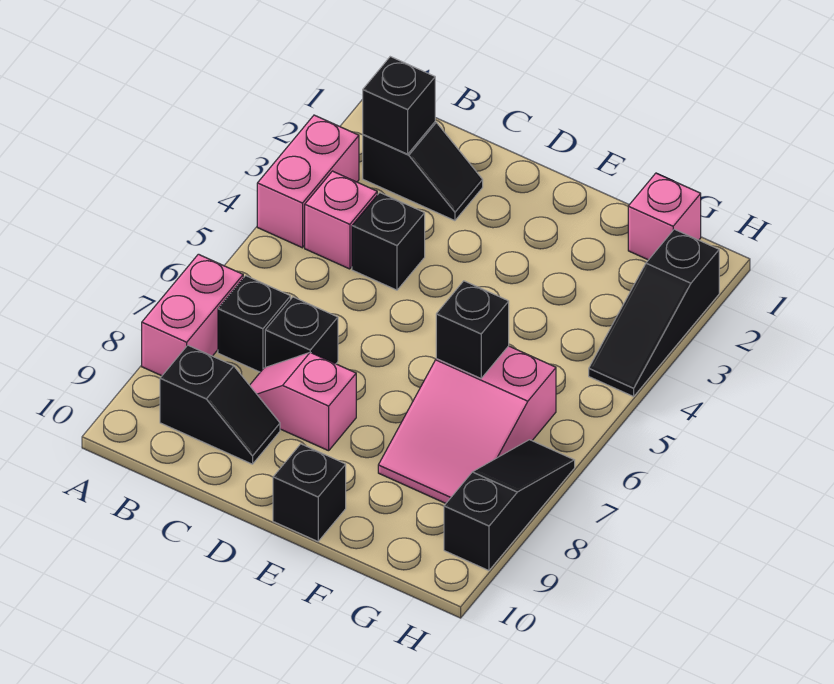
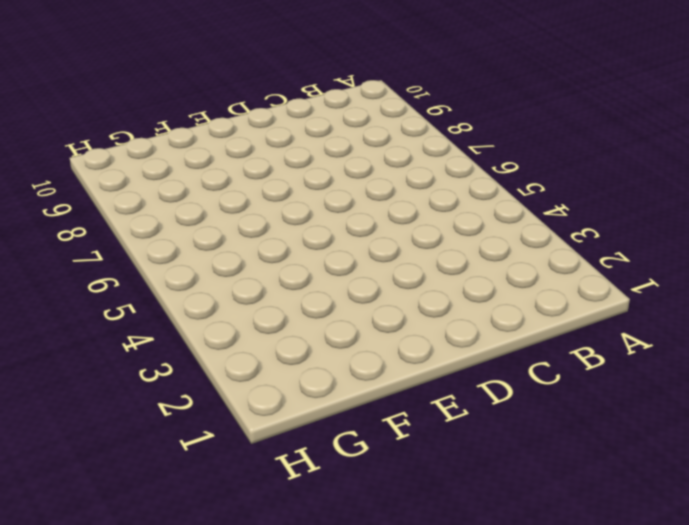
none -> pink brick A3:A4 level 1
none -> pink brick A7:A8 level 1
none -> black slope B2:C2 level 1 top B

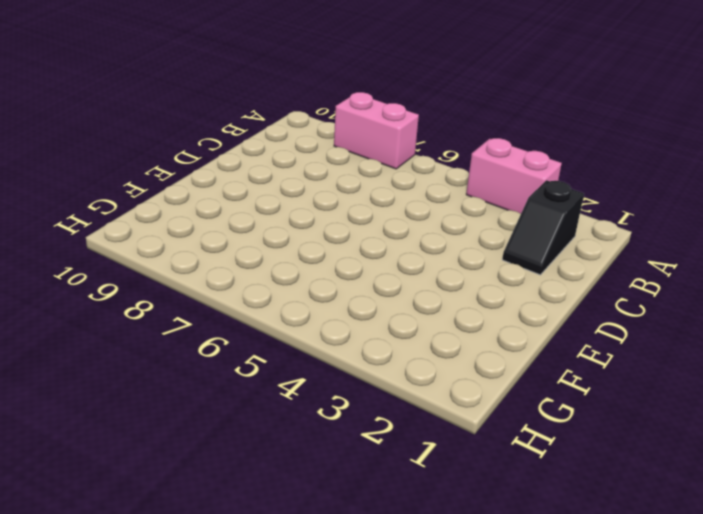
none -> pink brick B4 level 1
none -> black brick B7 level 1
none -> black slope B9:C9 level 1 top B

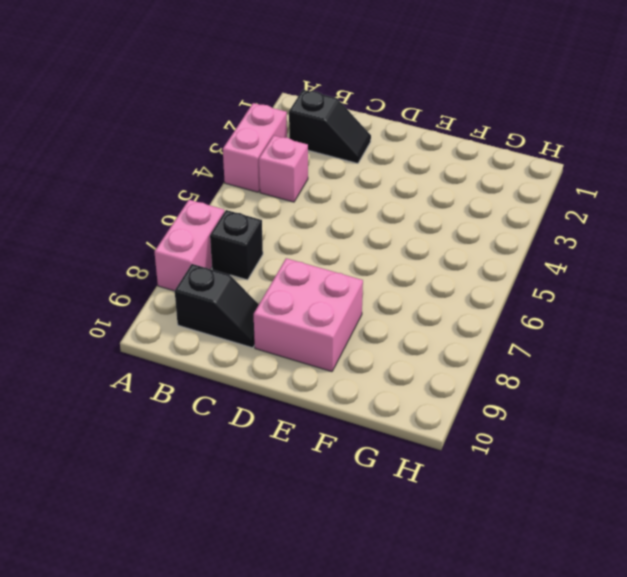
pink brick D8:E9 level 1 -> pink slope C8:D8 level 1 top D
none -> black brick C4 level 1
none -> black brick C7 level 1
none -> black brick E10 level 1

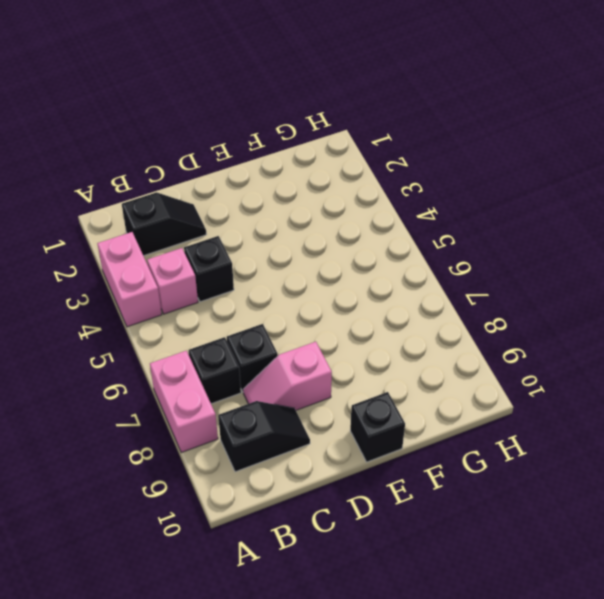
none -> pink slope F6:G8 level 1 top 6
none -> pink brick G1 level 1
none -> black slope H2:H4 level 1 top 2

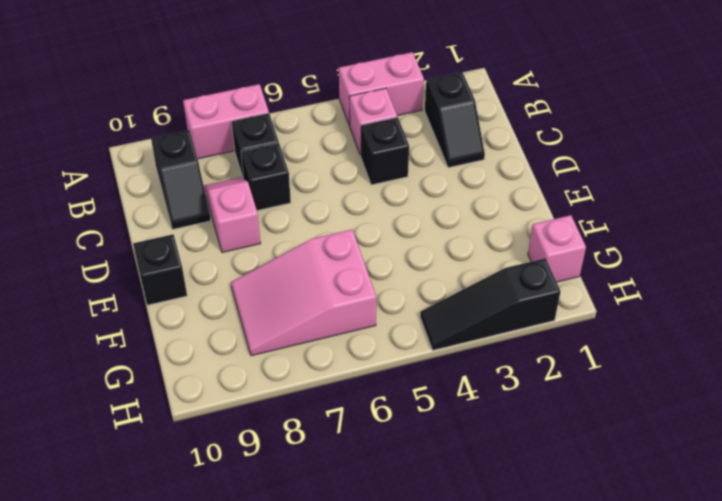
none -> black slope H7:H9 level 1 top 9
none -> black brick B2 level 2
none -> black brick F6 level 2

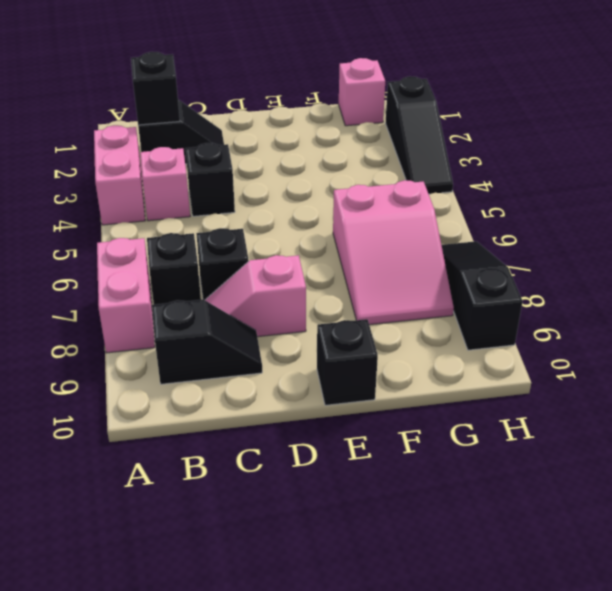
none -> black brick F6 level 2

